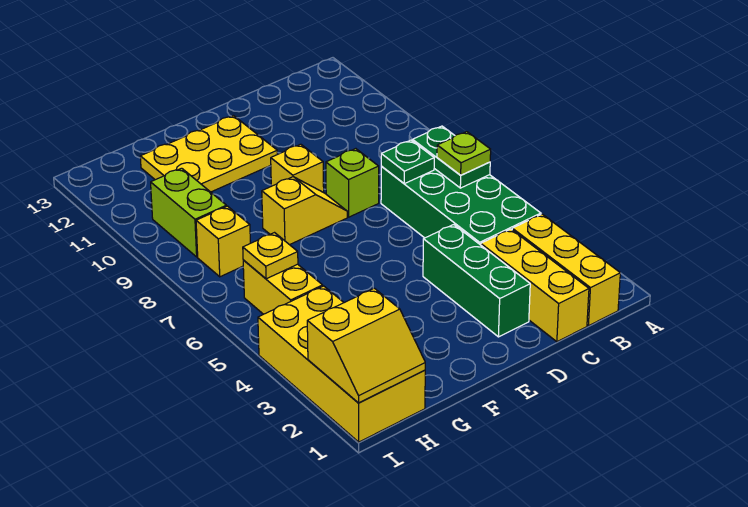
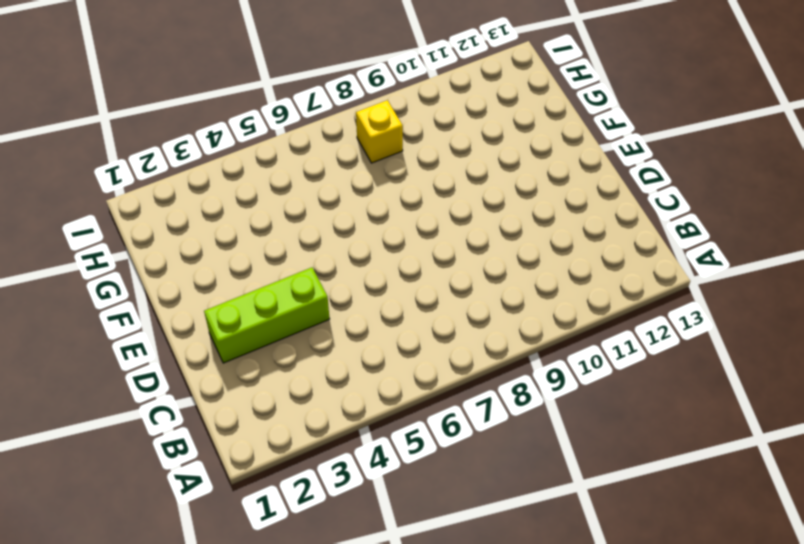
lime brick D2:D4 level 1 -> green brick D2:D4 level 1
none -> yellow brick B1:B3 level 1
none -> green brick B4:C7 level 1
none -> yellow brick C1:C3 level 1

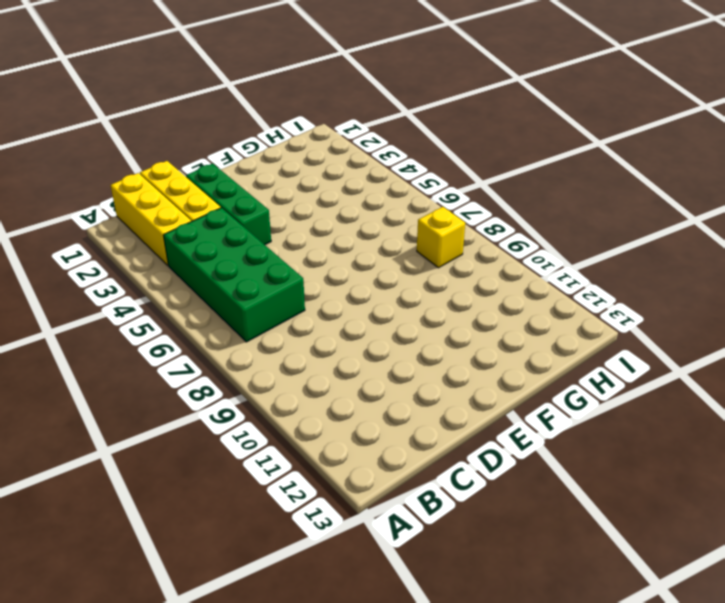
none -> lime brick D8 level 1
none -> yellow slope E8:F8 level 1 top F
none -> yellow brick E9 level 1

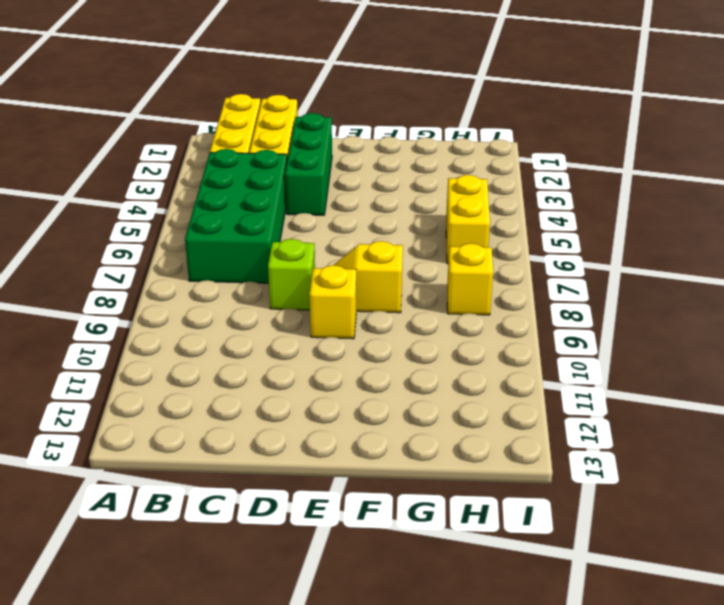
none -> yellow plate E11:G12 level 1
none -> yellow brick H1:I4 level 1
none -> lime brick H9:H10 level 1

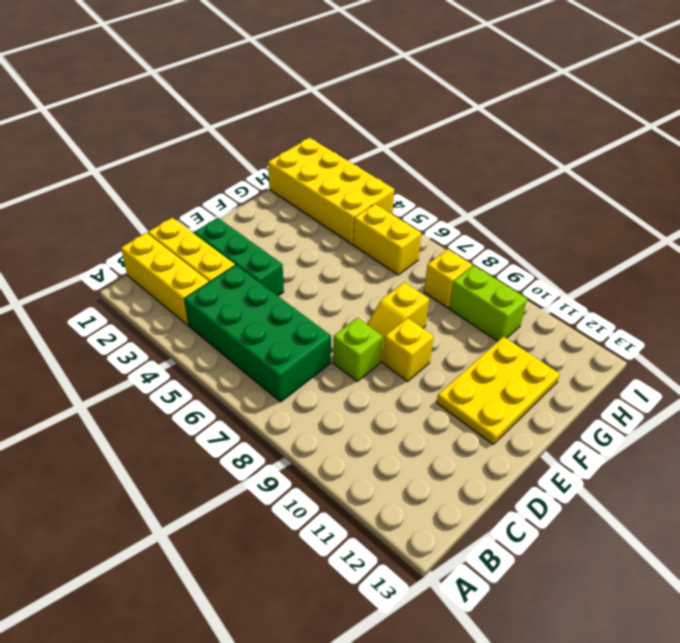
none -> green plate B6:B7 level 2
none -> green plate C7 level 2
none -> yellow slope H1:I2 level 2 top 2

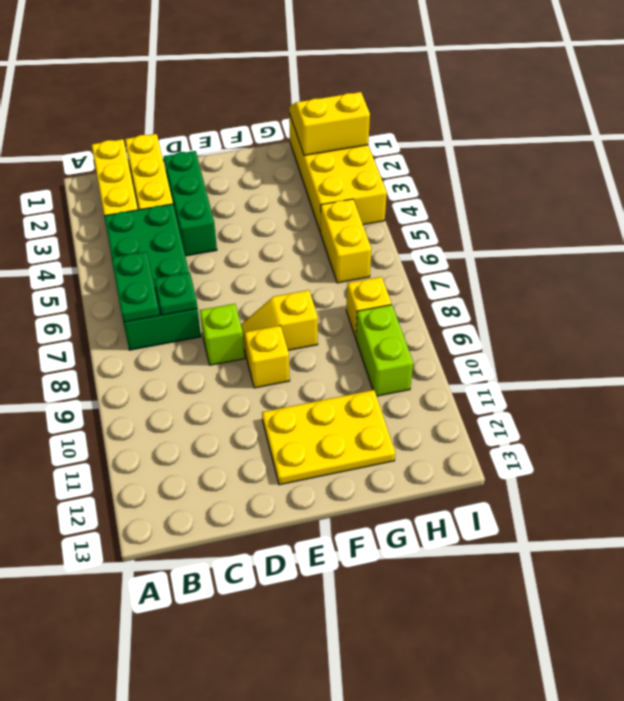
none -> yellow plate H6 level 2
none -> lime plate B6 level 3

